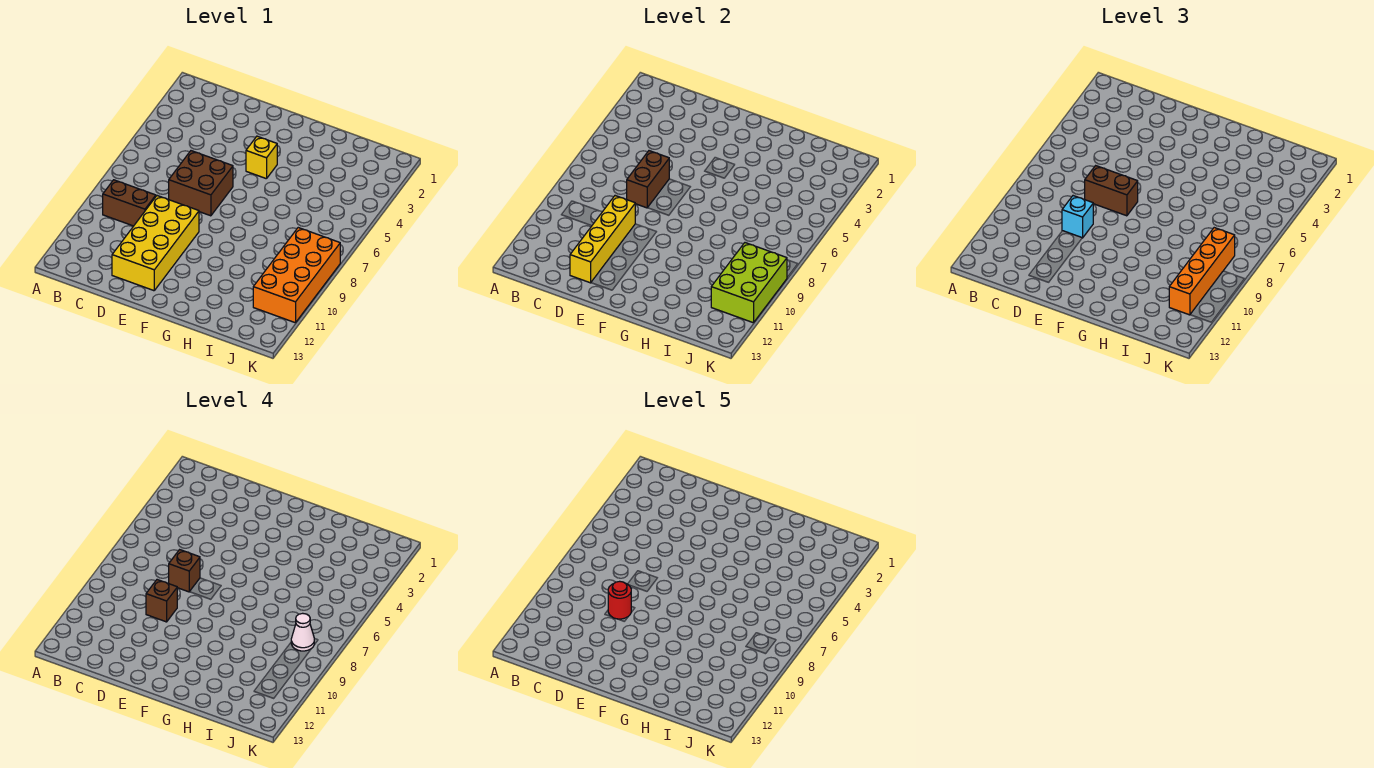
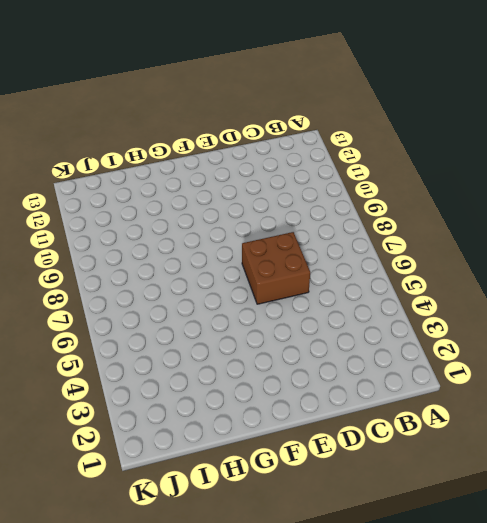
none -> brown brick B9:C9 level 1
none -> yellow brick D9:E12 level 1
none -> yellow brick F4 level 1

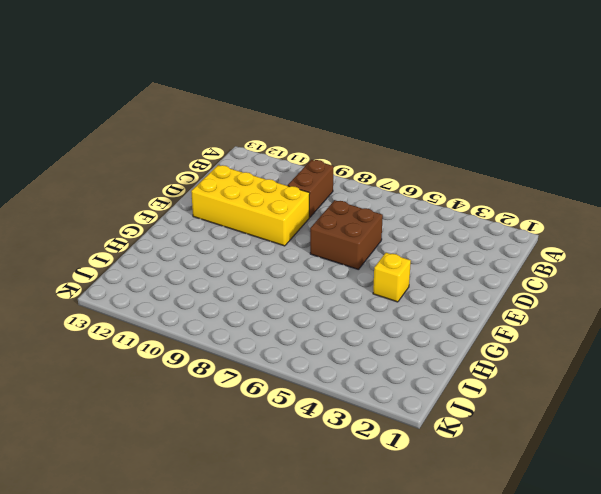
none -> orange brick J8:K11 level 1
none -> brown brick D6:D7 level 2
none -> yellow brick D9:D12 level 2

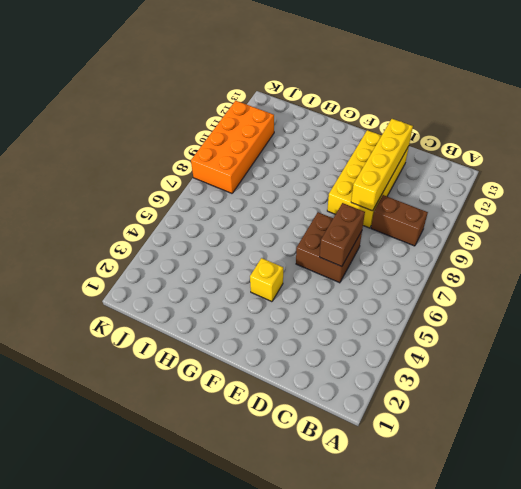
none -> lime brick J9:K11 level 2
none -> brown brick D7:E7 level 3
none -> cyan brick D9 level 3

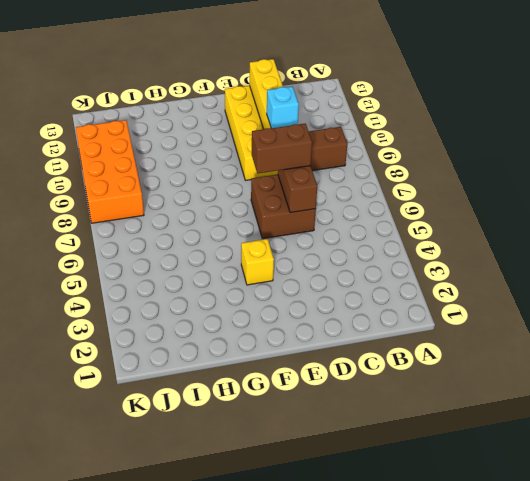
none -> lime brick J9:K11 level 2
none -> orange brick J8:J11 level 3
none -> brown brick D7 level 4

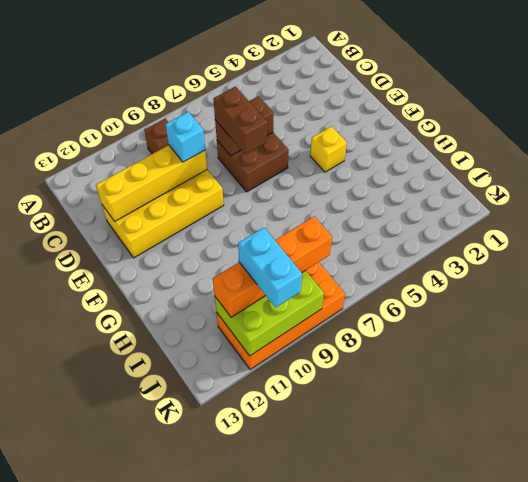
cyan brick J10:K10 level 4 -> none
none -> brown brick D7 level 4
none -> brown brick D9 level 4
none -> white cone J8 level 4

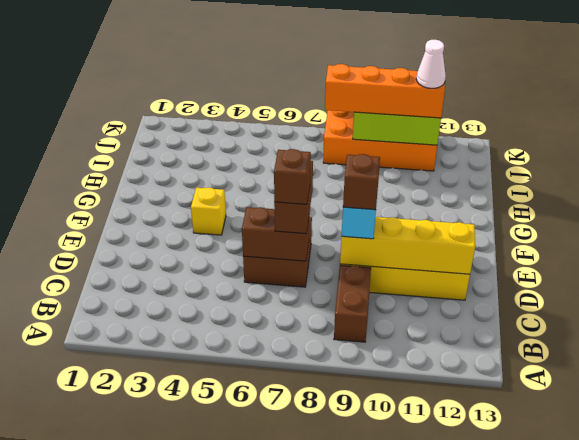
white cone J11 level 4 -> white cone J8 level 4
none -> red round brick D9 level 5

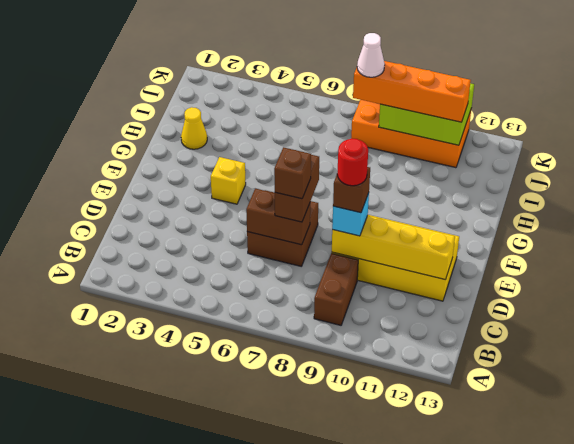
yellow cone H2 level 1 -> none

